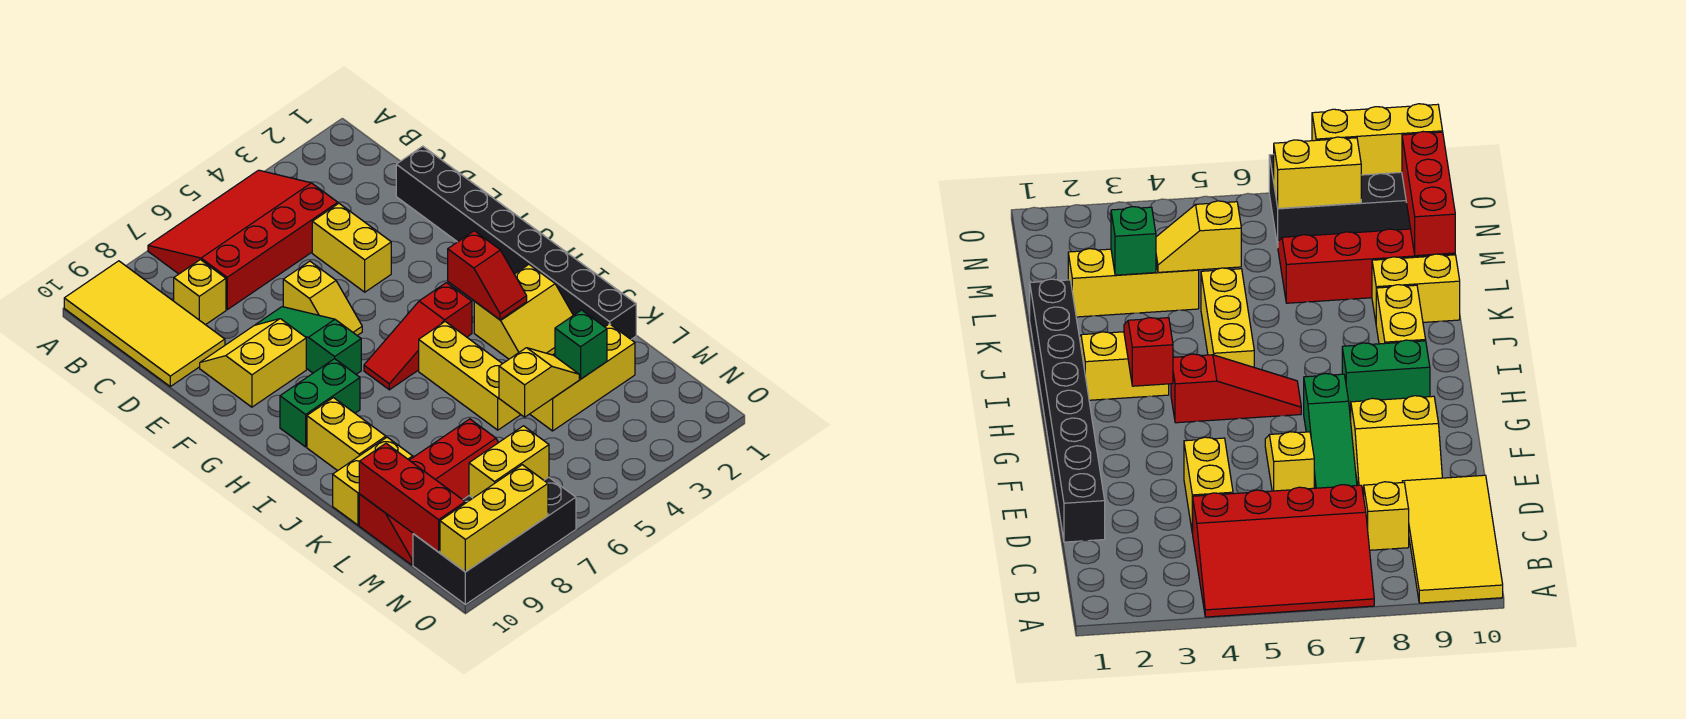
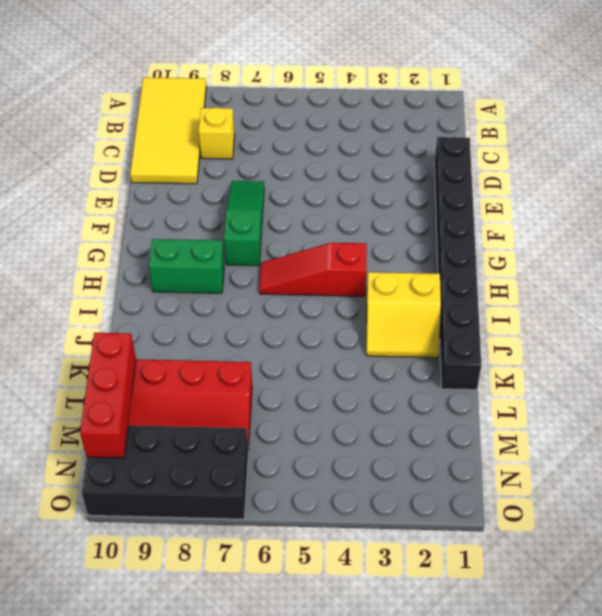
none -> red slope A4:C7 level 1 top C
none -> yellow brick D4:E4 level 1
none -> yellow slope E6:F6 level 1 top E

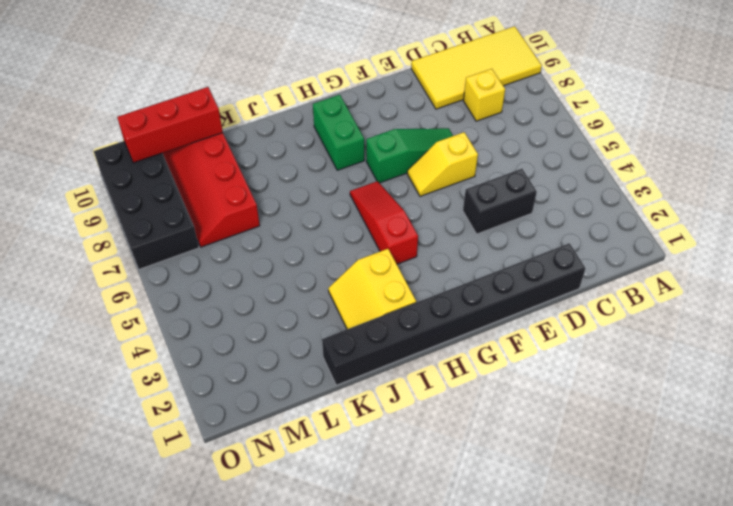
black brick D4:E4 level 1 -> yellow brick D4:E4 level 1
none -> red slope A4:C7 level 1 top C
none -> yellow slope E8:F9 level 1 top F
none -> yellow brick I5:K5 level 1

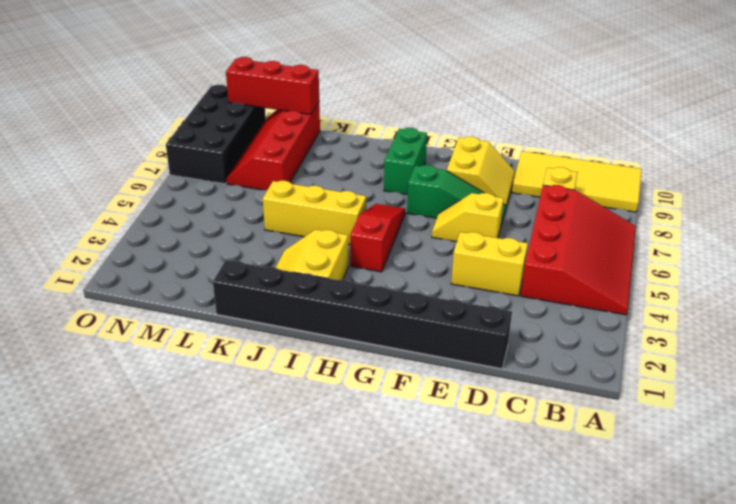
none -> yellow brick I9:J9 level 1
none -> yellow brick K9:K10 level 1
none -> yellow brick L2:L4 level 1

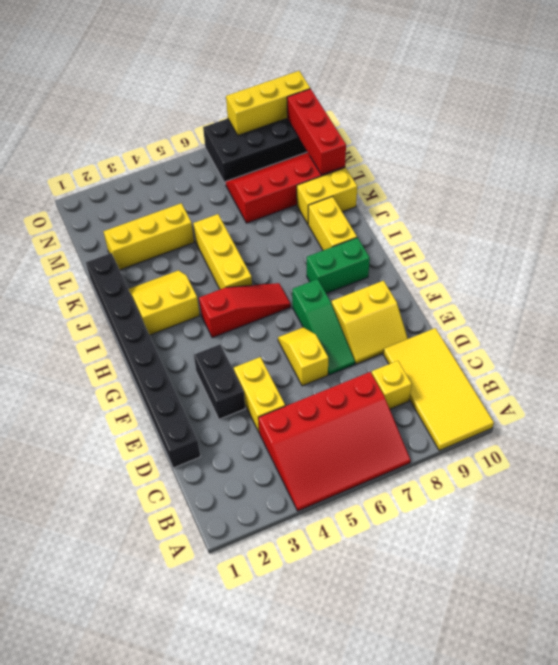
black brick E3:F3 level 1 -> none
none -> red slope H3:I3 level 2 top H
none -> green brick L3 level 2
none -> yellow slope L4:L5 level 2 top 5

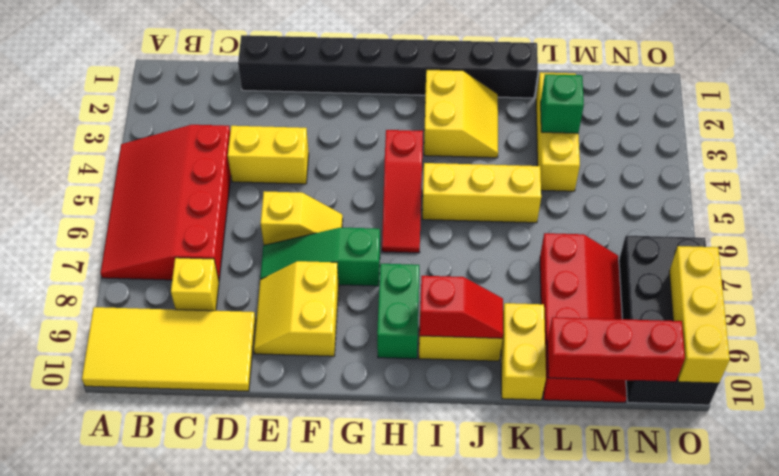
red slope I9:J9 level 2 top I -> red slope H3:I3 level 2 top H
none -> yellow slope L4:L5 level 2 top 5
none -> yellow brick N7:N8 level 2

